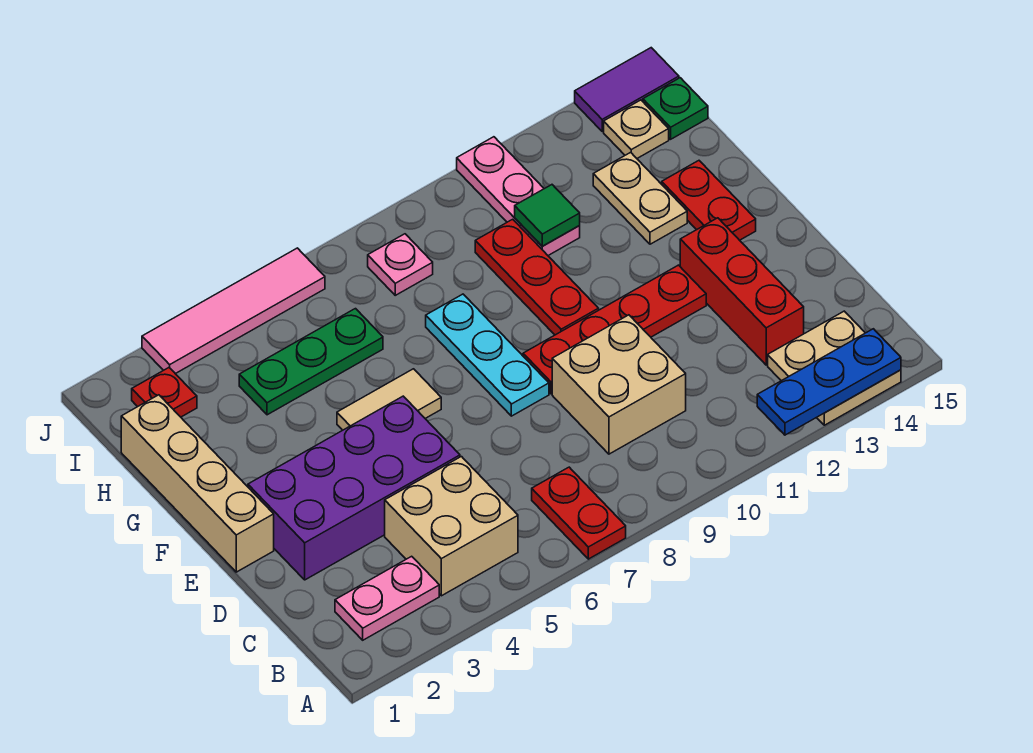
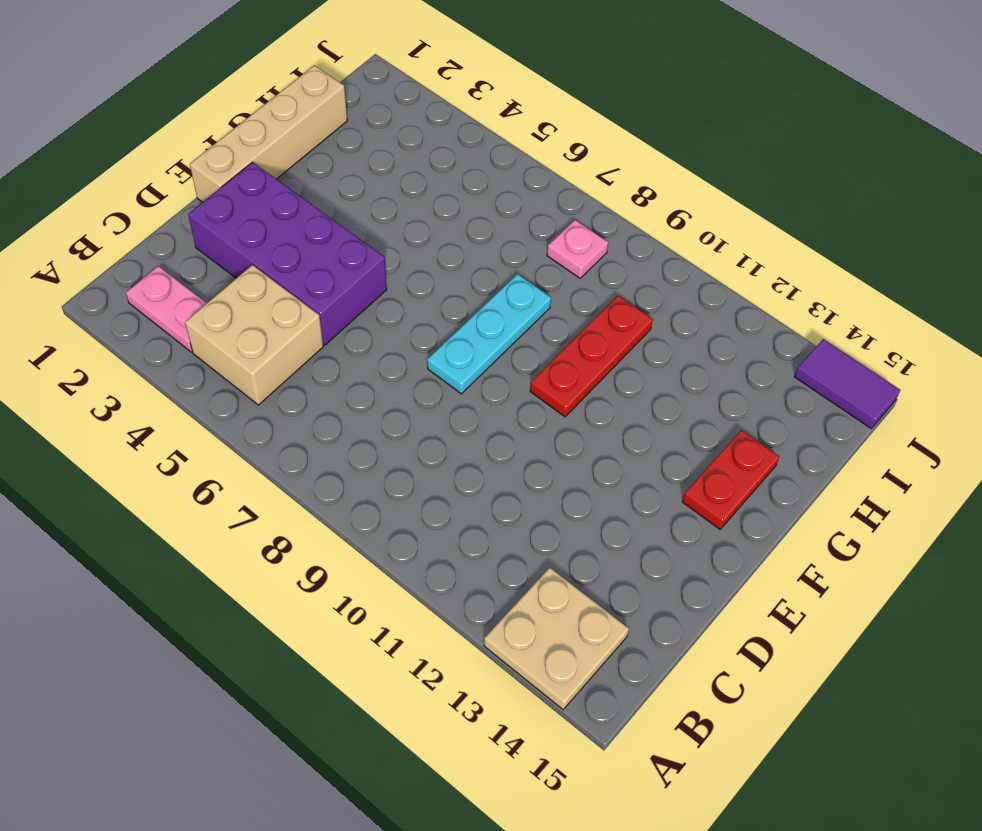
none -> red plate A7:B7 level 1
none -> tan brick C9:D10 level 1
none -> red brick C13:E13 level 1

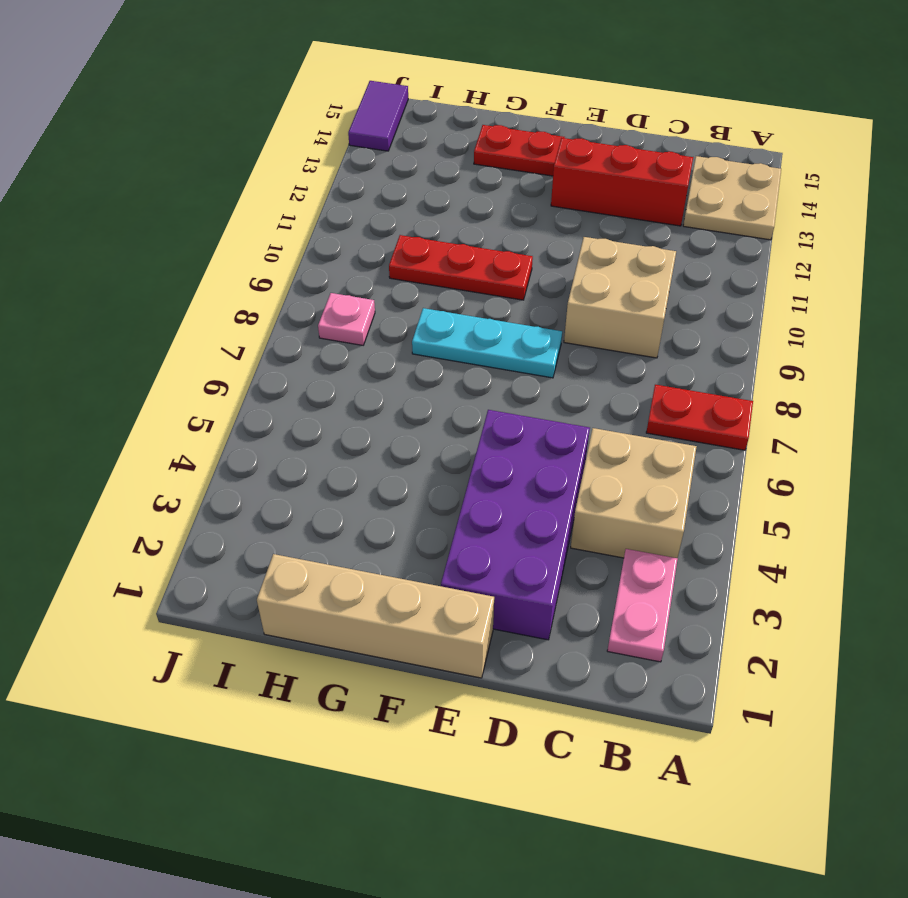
none -> red plate E9:E12 level 1
none -> tan tile F5:F6 level 1
none -> tan plate G13:H13 level 1

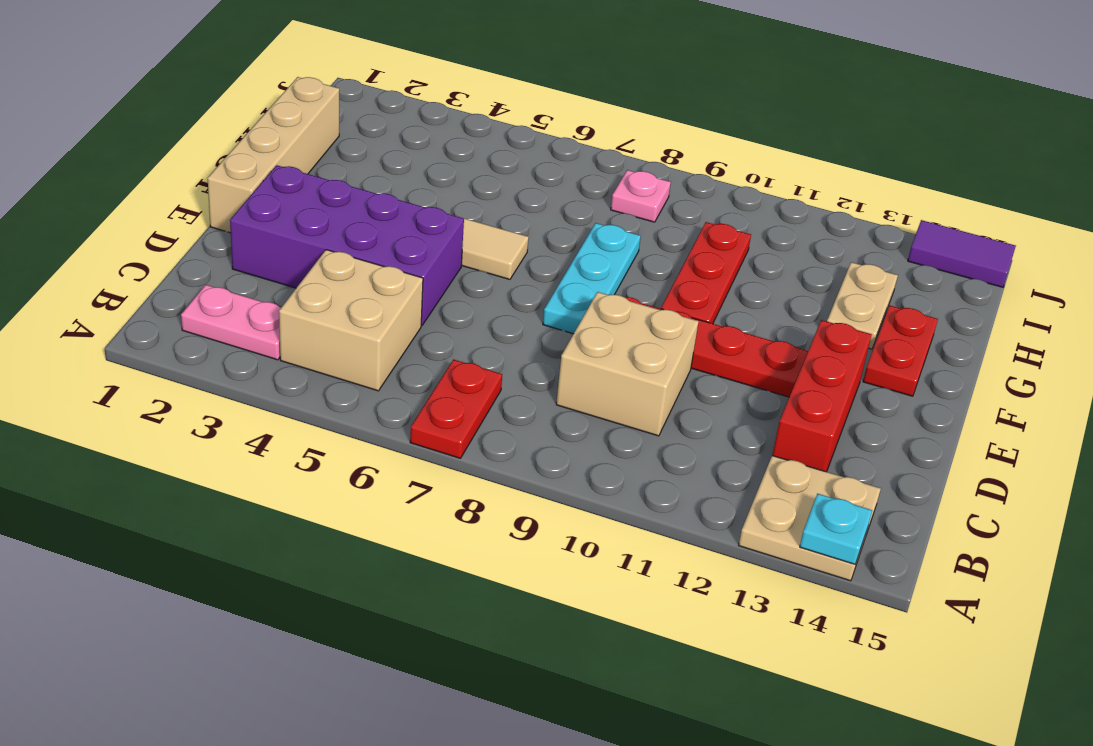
cyan plate A14 level 2 -> blue plate A12:A14 level 2
none -> green plate H4:H6 level 1
none -> pink plate H11:J11 level 1
none -> red plate I2 level 1

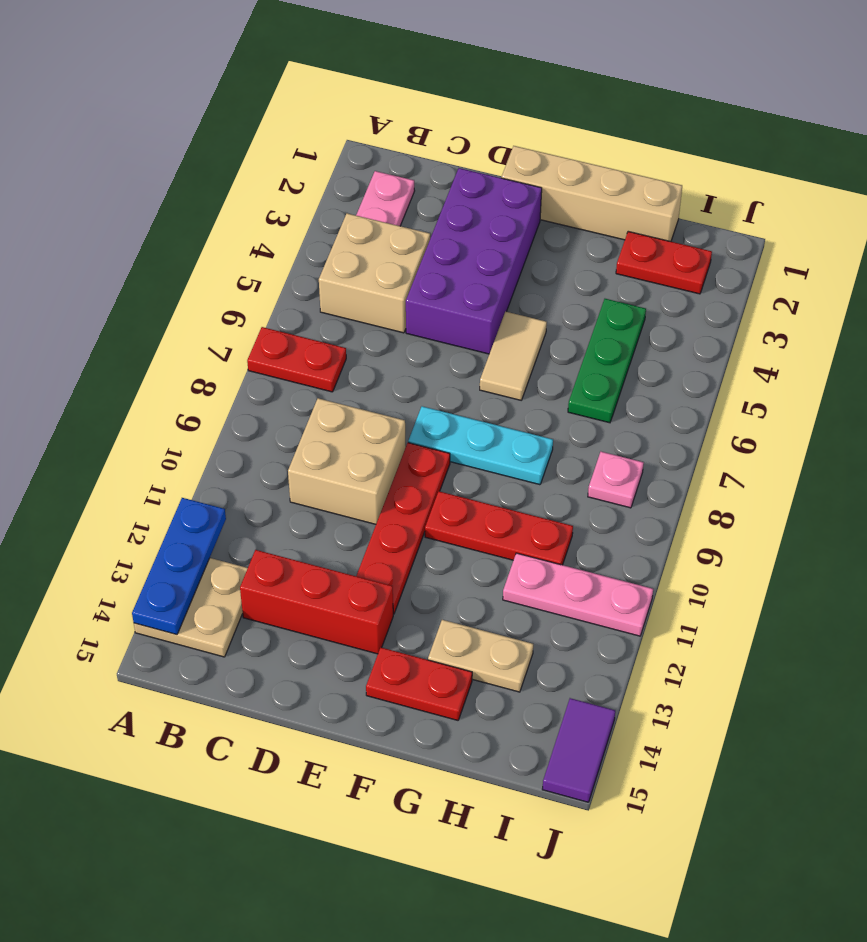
red plate H2:I2 level 1 -> red plate I2 level 1
none -> tan plate I14 level 1
none -> green plate I15 level 1
none -> pink tile J3:J6 level 1

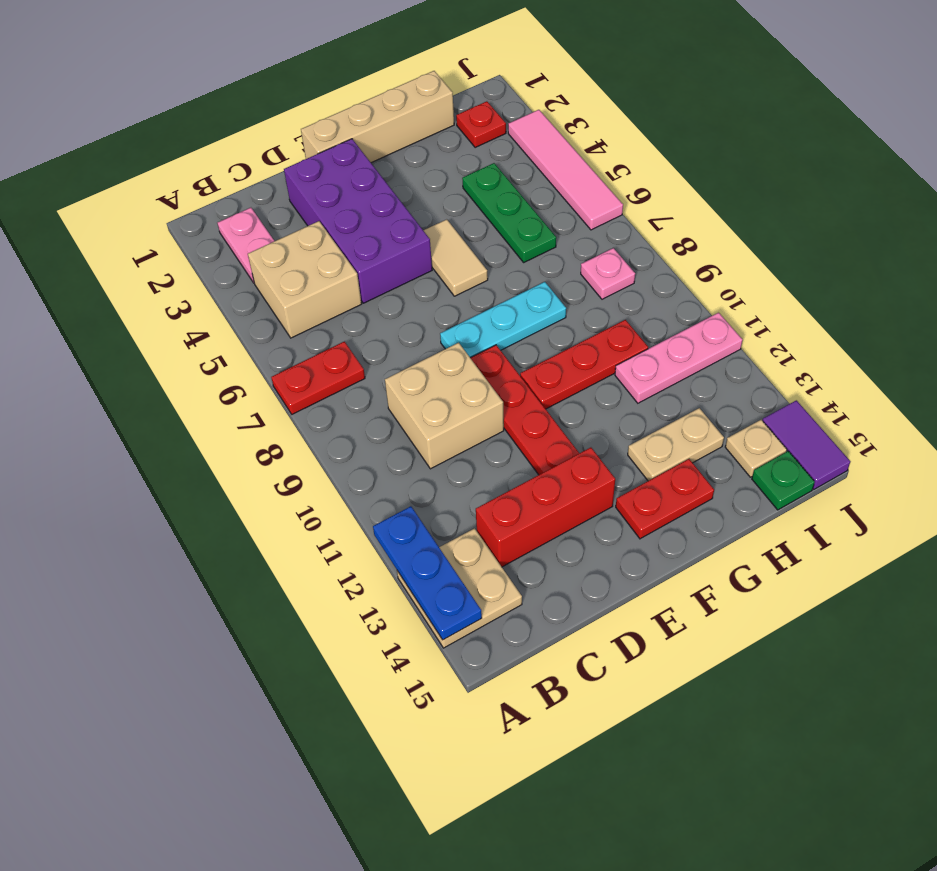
none -> green tile H11 level 2

